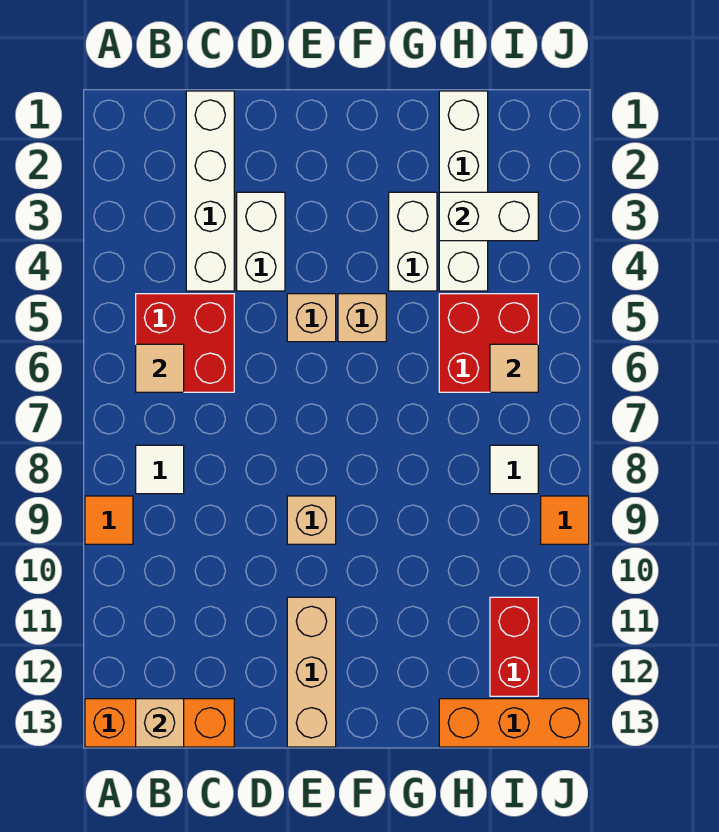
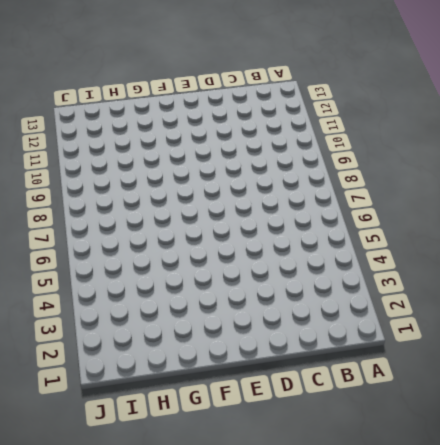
none -> orange tile A9 level 1
none -> orange brick A13:C13 level 1
none -> red brick B5:C6 level 1

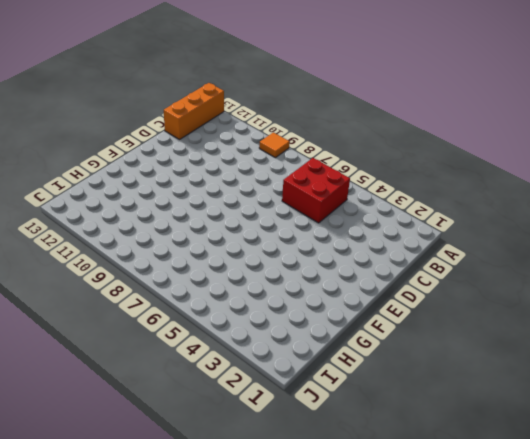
none -> white tile B8 level 1
none -> white brick C1:C4 level 1
none -> white brick D3:D4 level 1

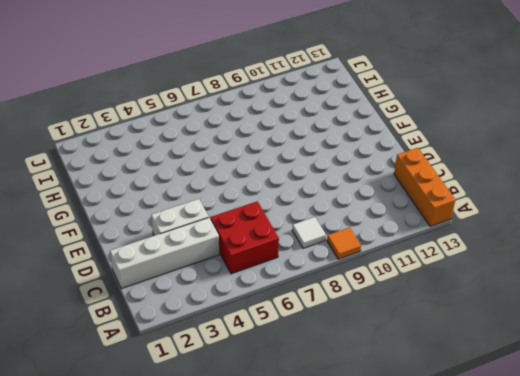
none -> tan brick E5 level 1
none -> tan brick E9 level 1
none -> tan brick E11:E13 level 1

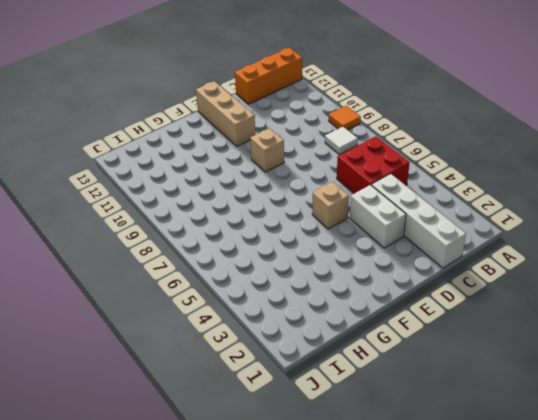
none -> tan brick F5 level 1
none -> white brick G3:G4 level 1
none -> white brick H1:H4 level 1

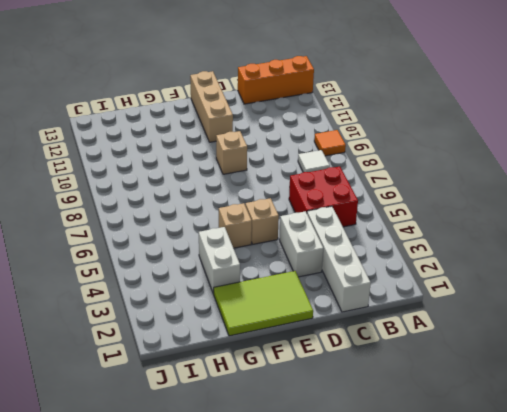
lime tile E1:G2 level 1 -> none
none -> white brick H1:H4 level 1
none -> red brick H5:I6 level 1
none -> orange brick H13:J13 level 1

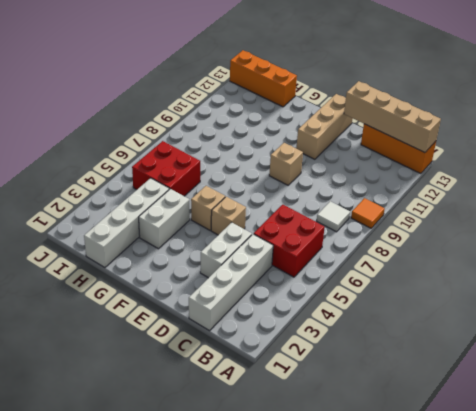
tan brick A13:D13 level 2 -> tan brick B13 level 2
none -> white tile I8 level 1
none -> red brick I11:I12 level 1
none -> orange tile J9 level 1

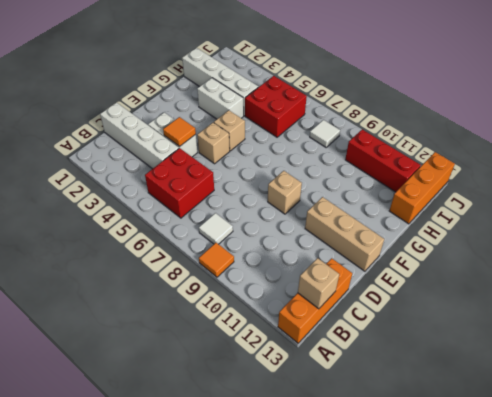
orange tile D4 level 2 -> orange tile J9 level 1
red brick I10:I12 level 1 -> red brick I11:I12 level 1
none -> tan tile B6 level 2
none -> white brick H3:I3 level 2
none -> tan tile I6 level 2

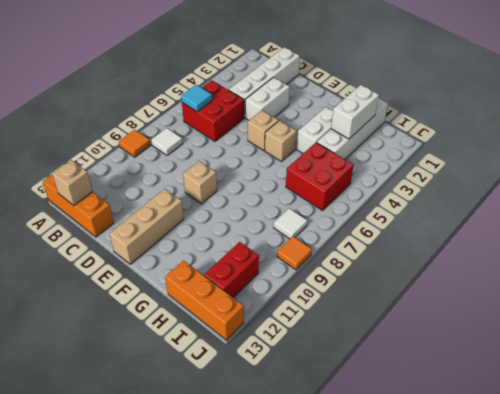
cyan tile B6 level 2 -> tan tile B6 level 2
white brick H2:H3 level 2 -> white brick H3:I3 level 2
none -> tan tile I6 level 2

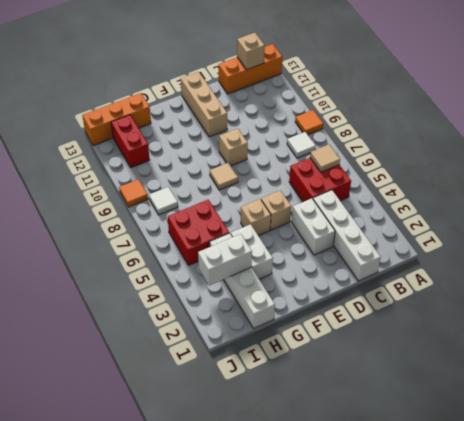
tan tile F8 level 1 -> tan tile I6 level 2

